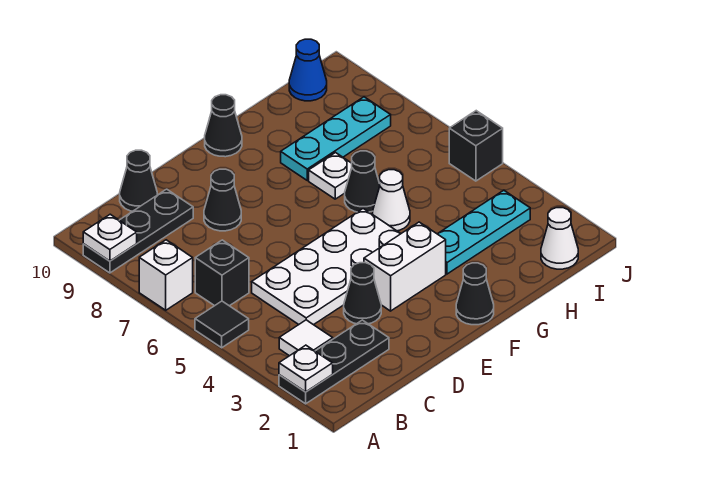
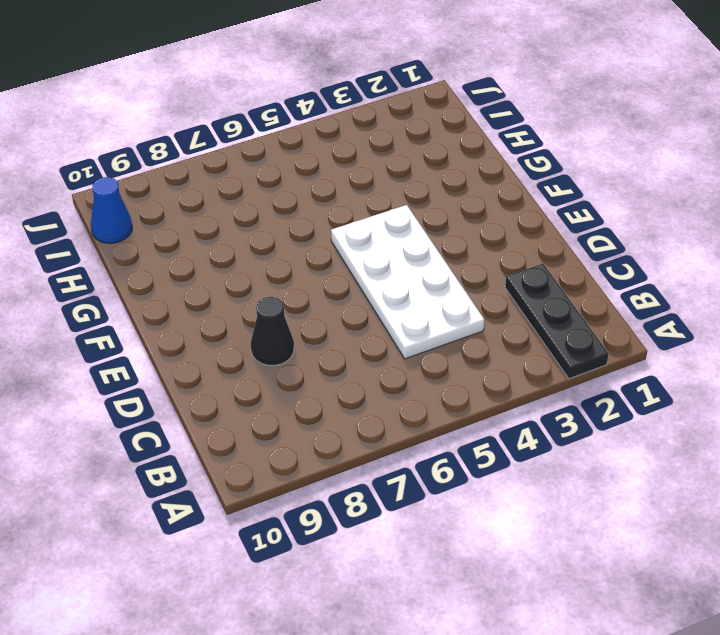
none -> black tile A5 level 1
none -> white brick A7 level 1
none -> black plate A9:C9 level 1

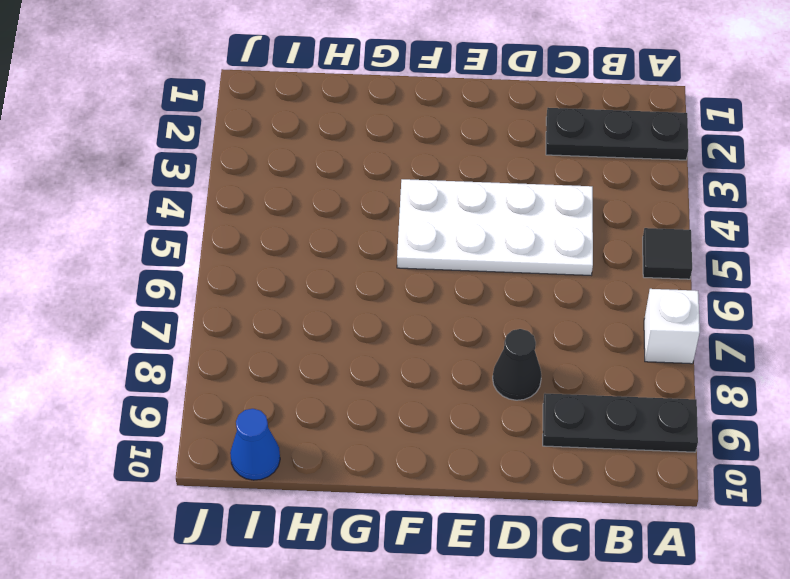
none -> white tile B3 level 1
none -> black brick B6 level 1
none -> black cone C10 level 1

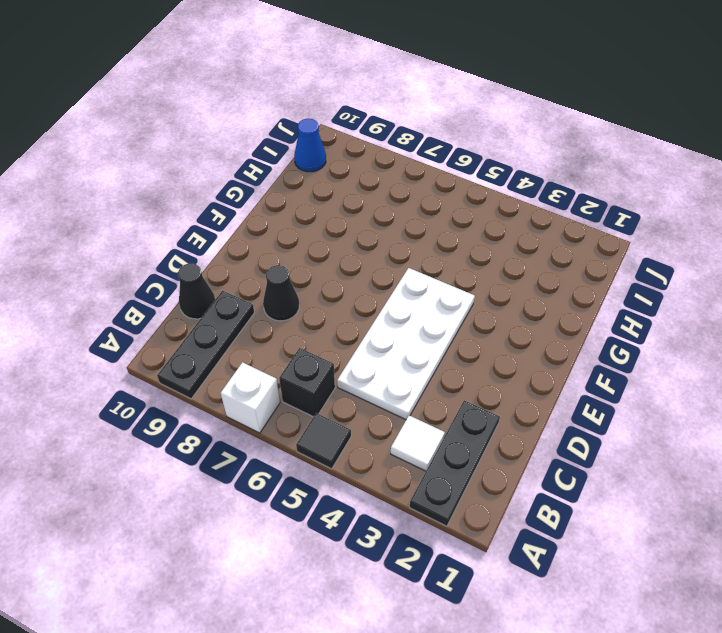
none -> black cone D3 level 1
none -> white brick E3:F3 level 1
none -> black cone F1 level 1

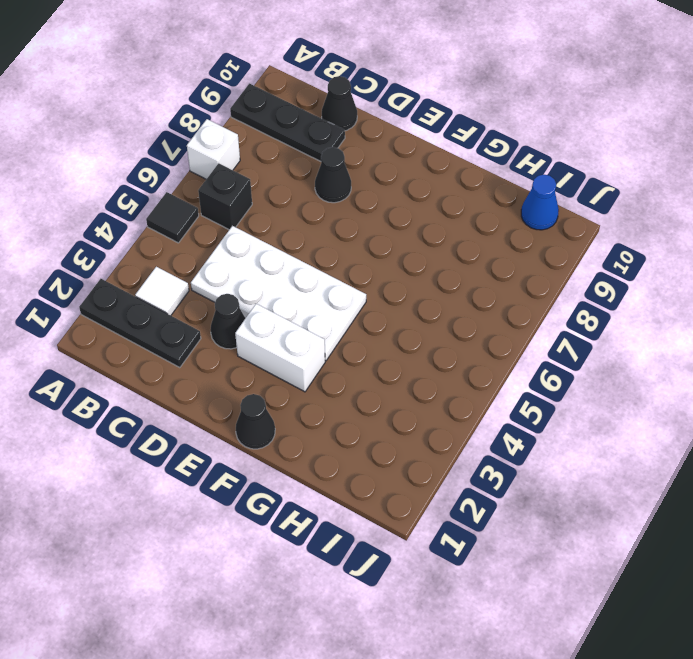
none -> black cone F10 level 1
none -> cyan plate G3:I3 level 1
none -> white cone G5 level 1

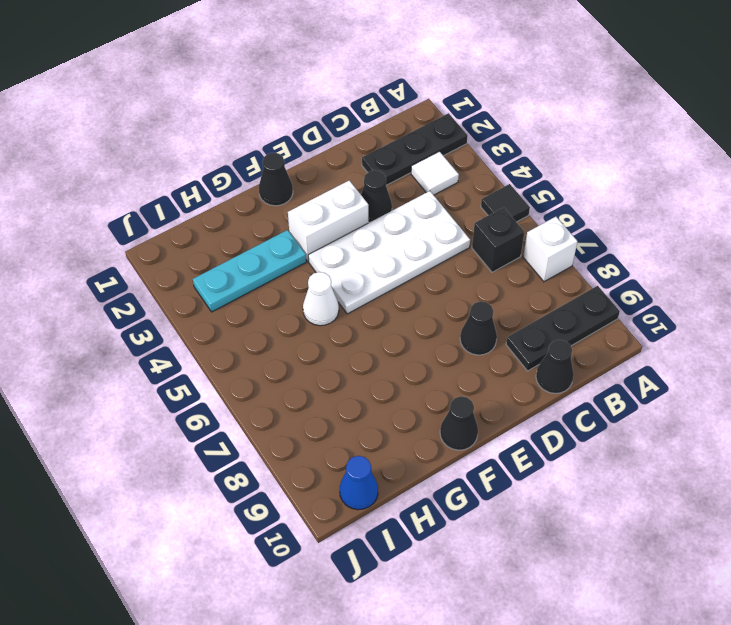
none -> black cone G6 level 1
none -> white plate G7 level 1
none -> cyan plate G8:I8 level 1

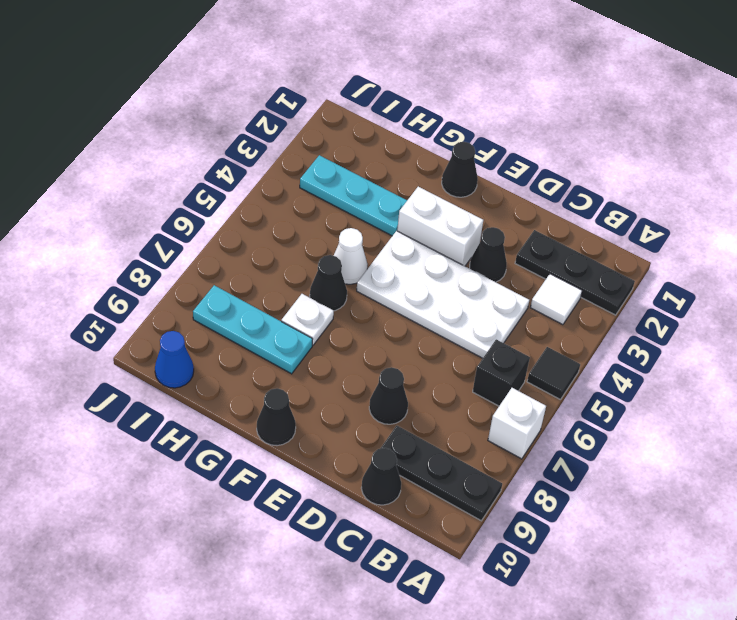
none -> white cone I1 level 1
none -> black brick J5 level 1
none -> white plate A2 level 2

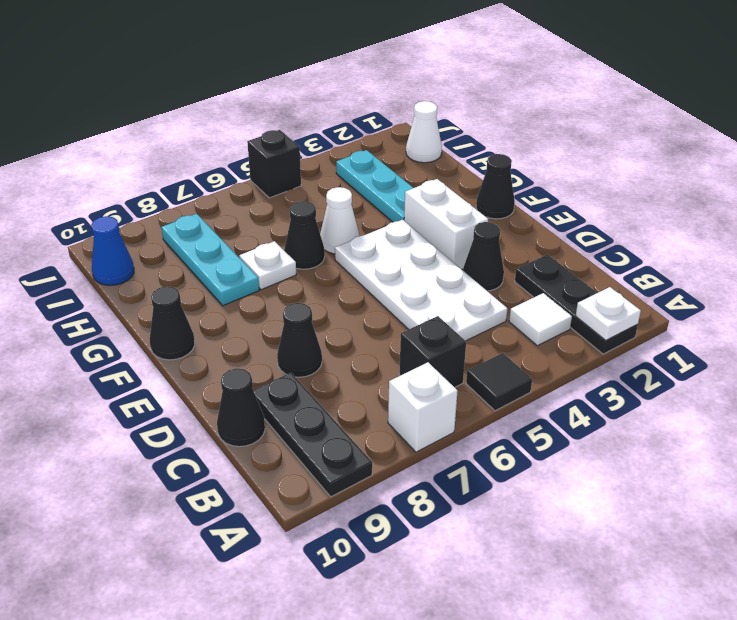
none -> white plate A9 level 2

